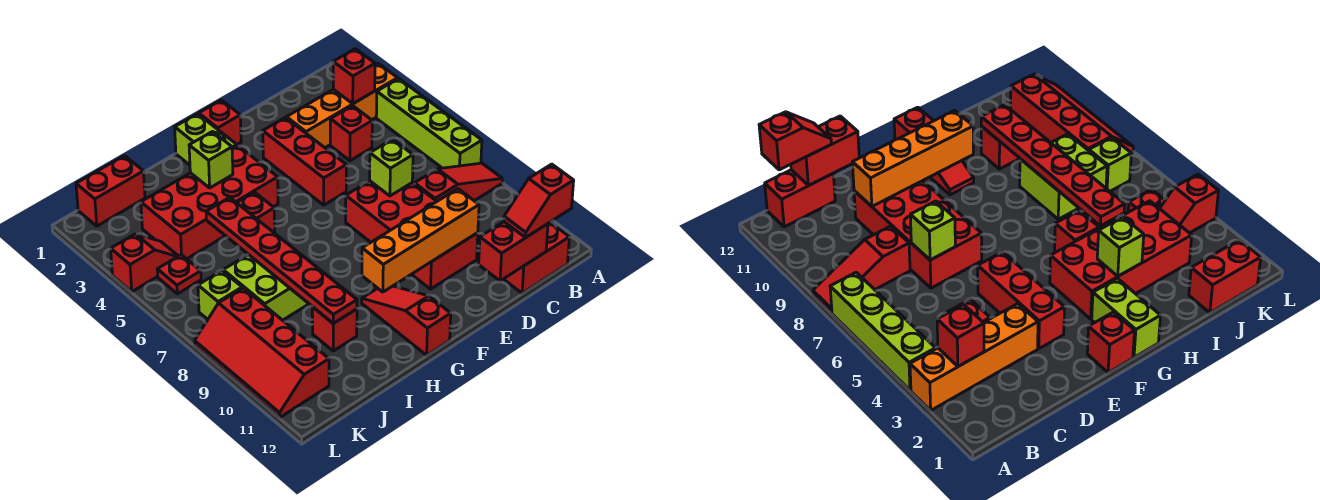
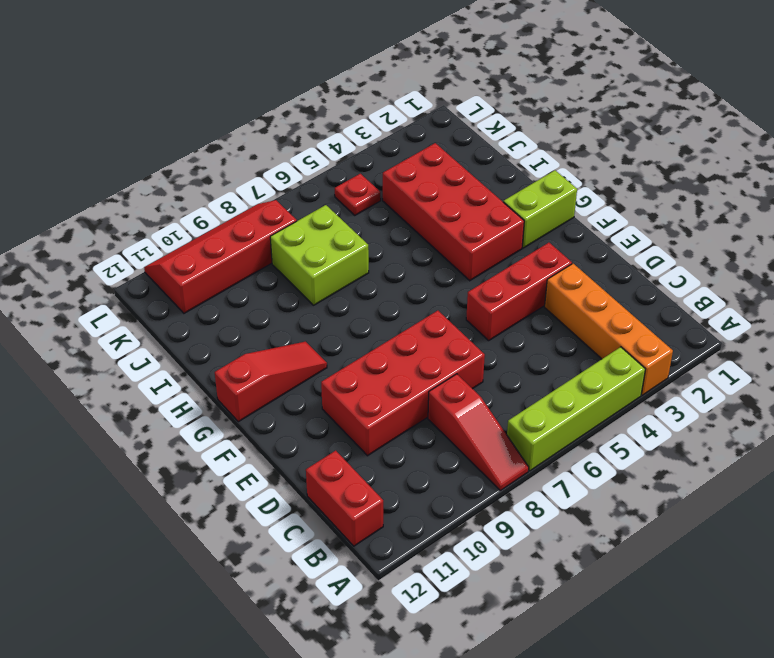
none -> red brick C4 level 1
none -> red brick F1 level 1
none -> red brick H5 level 1

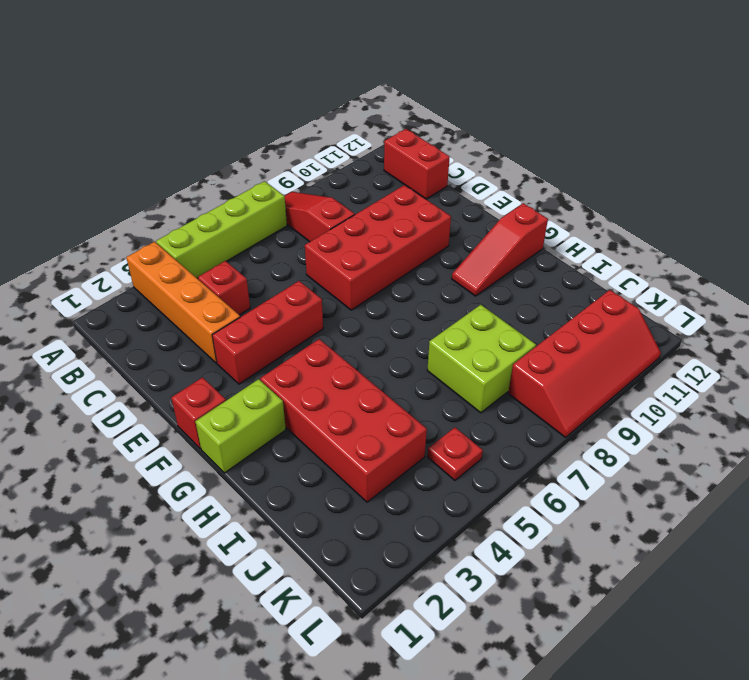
none -> red brick H5 level 1
none -> red brick I10 level 1
none -> red brick J1:K1 level 1

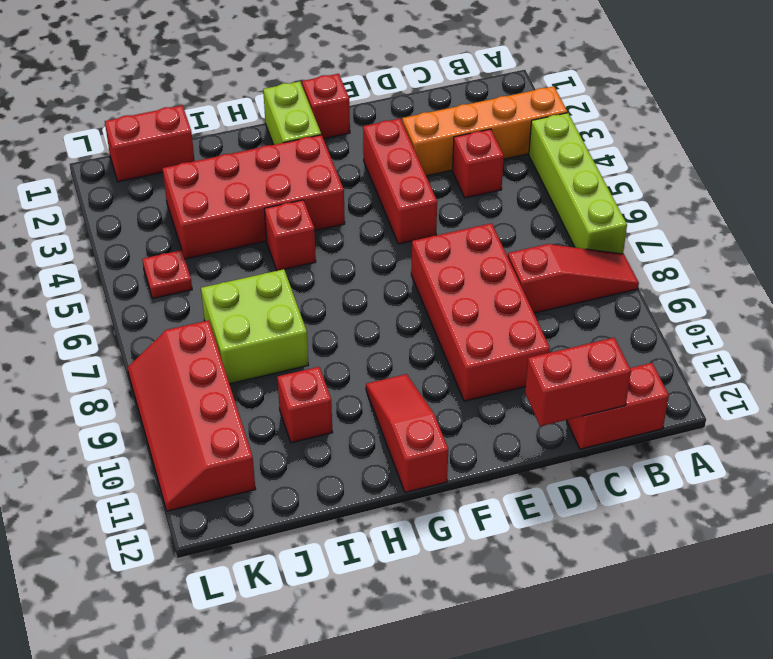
none -> red slope K4:L4 level 1 top L
none -> lime brick K7 level 1
none -> red brick B3 level 2

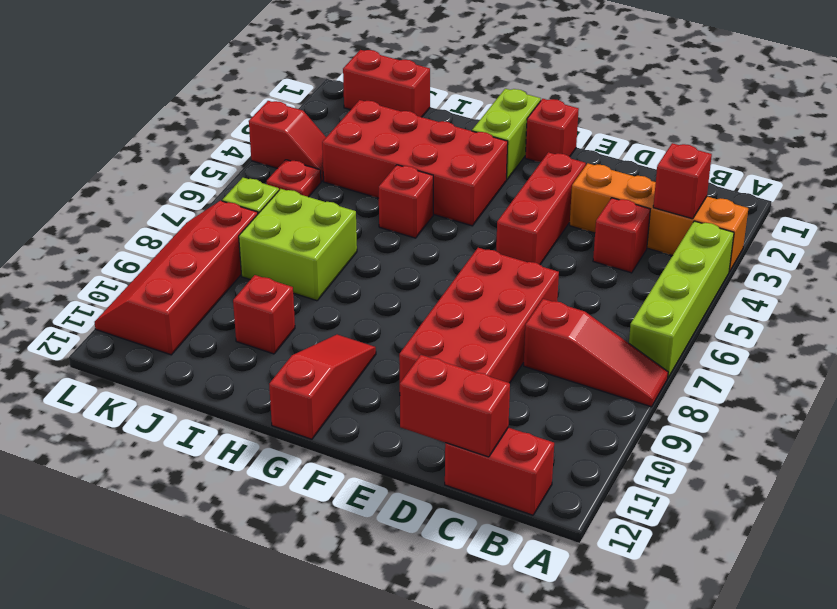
none -> lime brick D7 level 2
none -> orange brick D10:G10 level 2
none -> lime brick H3 level 2

